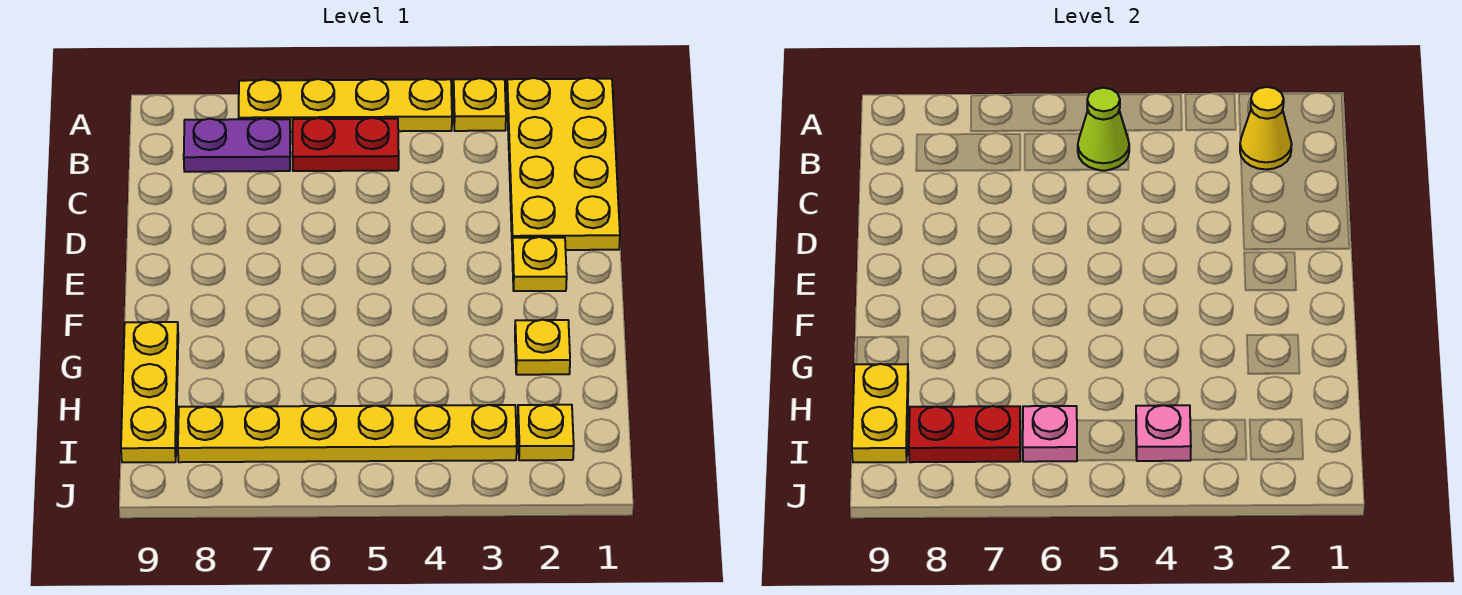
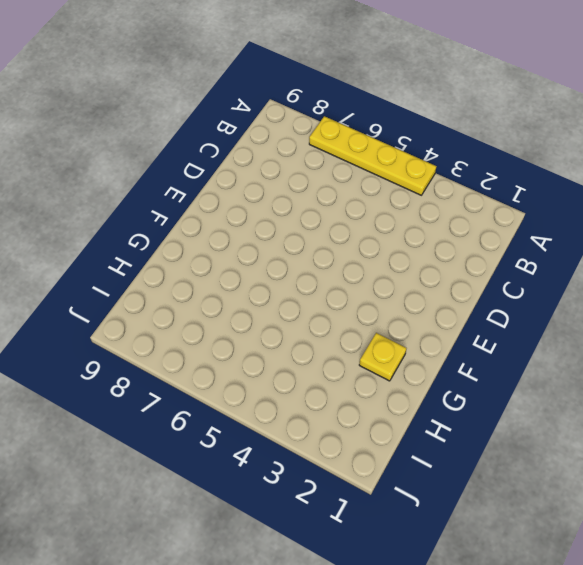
none -> yellow plate A1:D2 level 1
none -> yellow plate A3 level 1
none -> red plate B5:B6 level 1

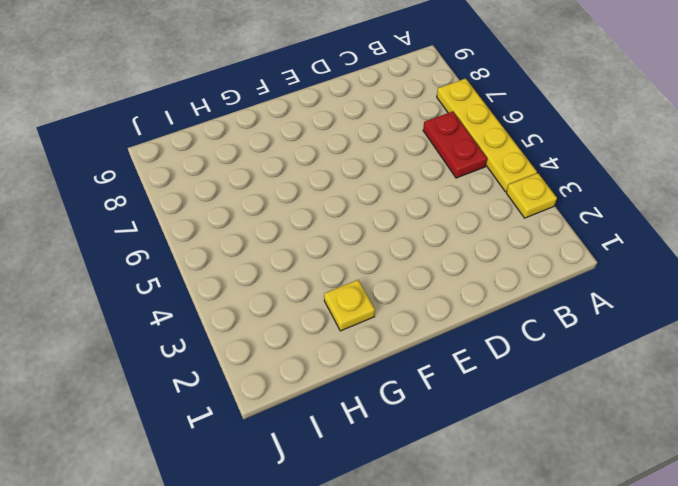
none -> yellow plate A1:D2 level 1
none -> purple plate B7:B8 level 1
none -> yellow plate E2 level 1

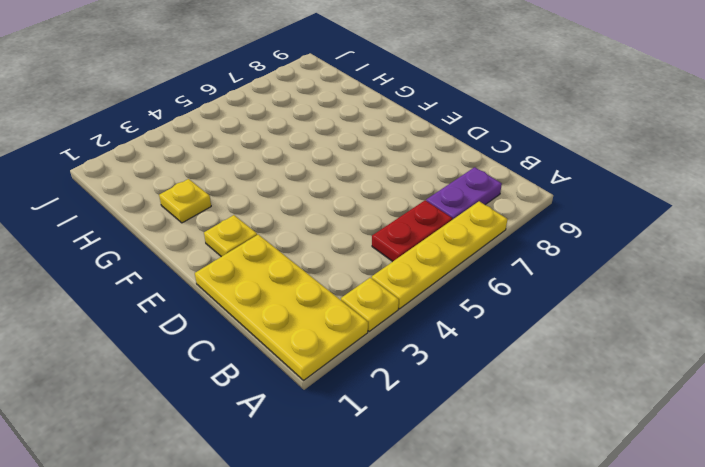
none -> yellow plate G9:I9 level 1
none -> yellow plate I2 level 1
none -> yellow plate I3:I8 level 1

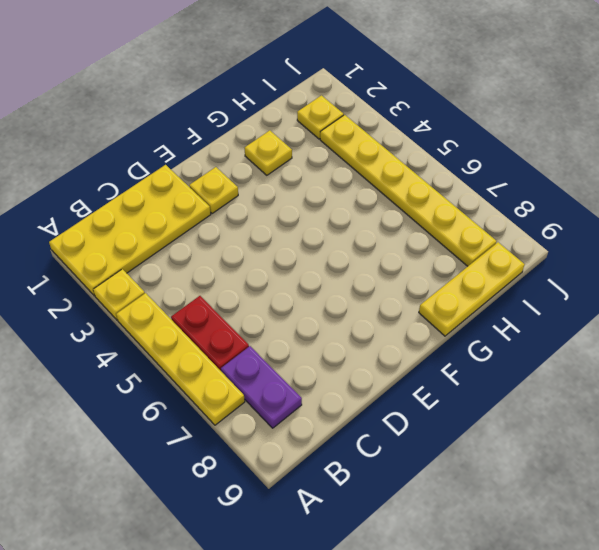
none -> yellow cone B2 level 2
none -> lime cone B5 level 2
none -> yellow plate H9:I9 level 2

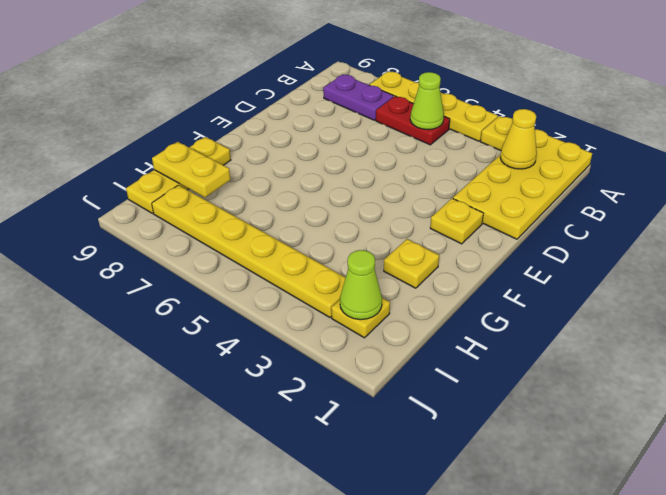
yellow plate H8:H9 level 2 -> yellow plate H9:I9 level 2
lime cone I2 level 2 -> none
none -> pink plate I4 level 2
none -> pink plate I6 level 2
none -> red plate I7:I8 level 2

